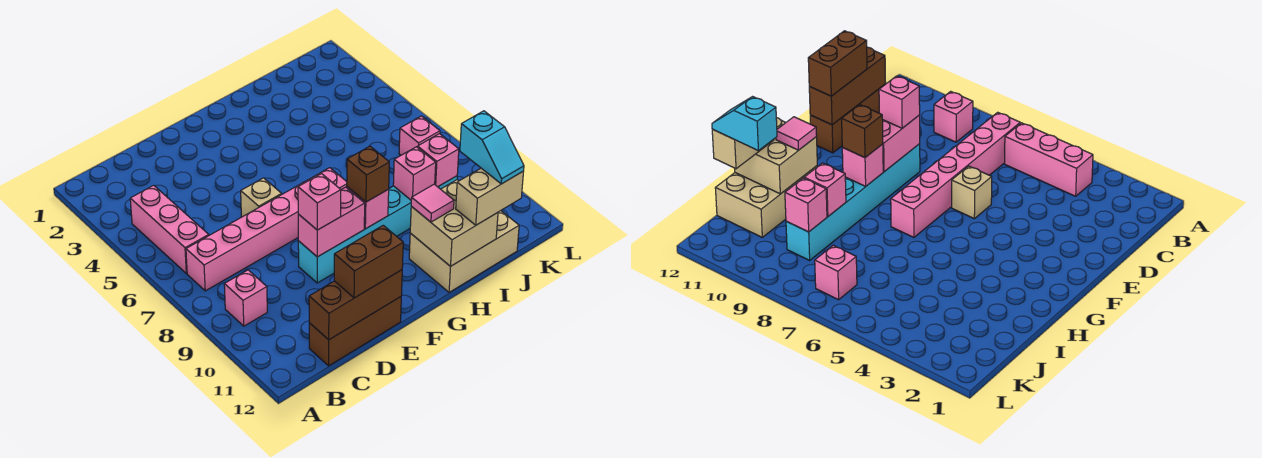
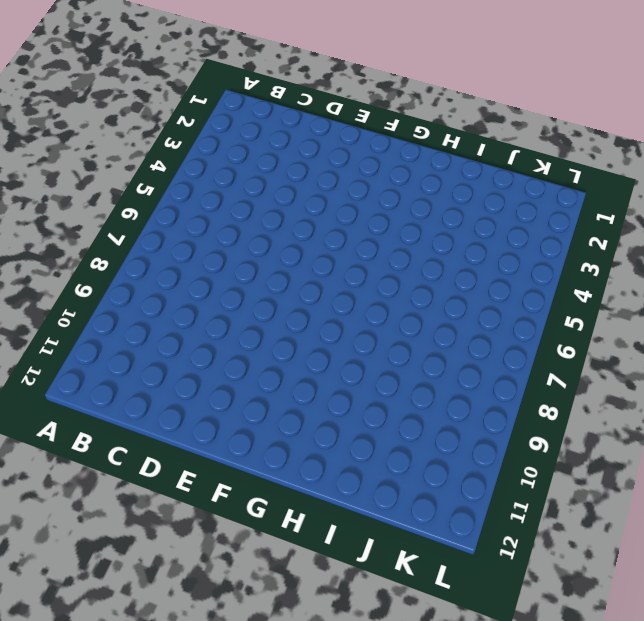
none -> pink brick B4:B6 level 1
none -> pink brick B7:G7 level 1
none -> pink brick B9 level 1

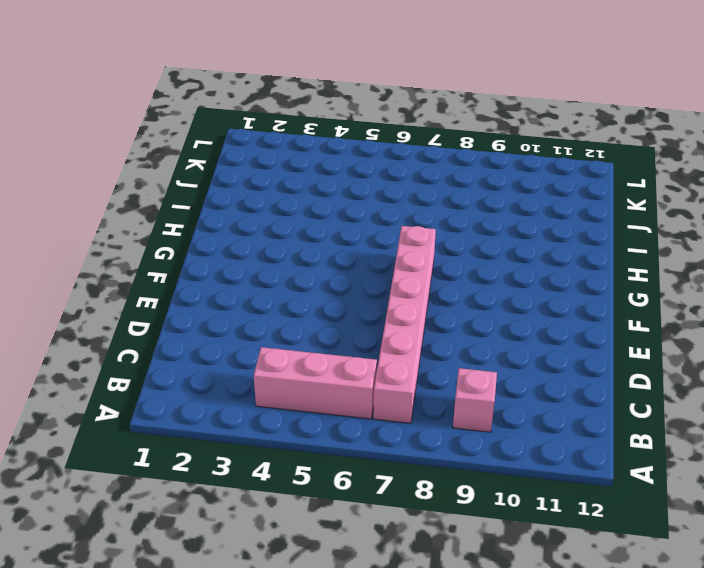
none -> brown brick C12:E12 level 1
none -> tan brick E6 level 1
none -> cyan brick E9:J9 level 1

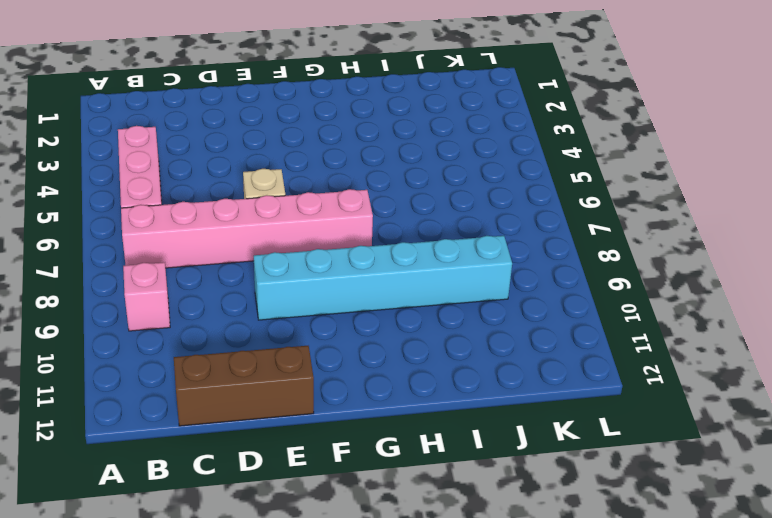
none -> tan brick H11:J12 level 1
none -> pink brick K7 level 1
none -> brown brick C12:E12 level 2

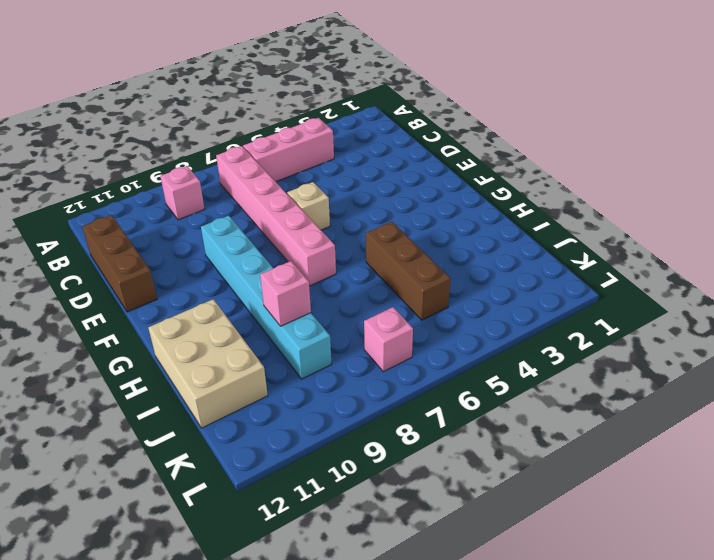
brown brick H5:J5 level 1 -> brown brick C12:E12 level 2
none -> pink brick E9:F9 level 2
none -> pink brick G9 level 2
none -> tan brick H11:I12 level 2

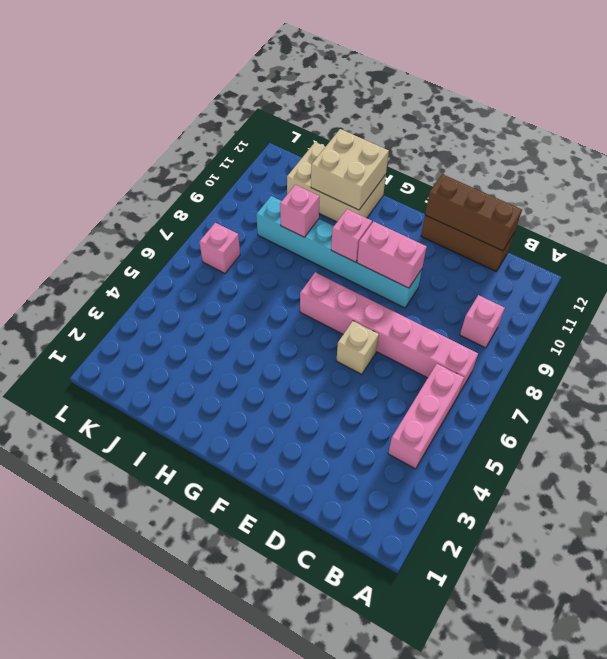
none -> pink brick J9 level 2
none -> brown brick D12:E12 level 3
none -> pink brick E9 level 3

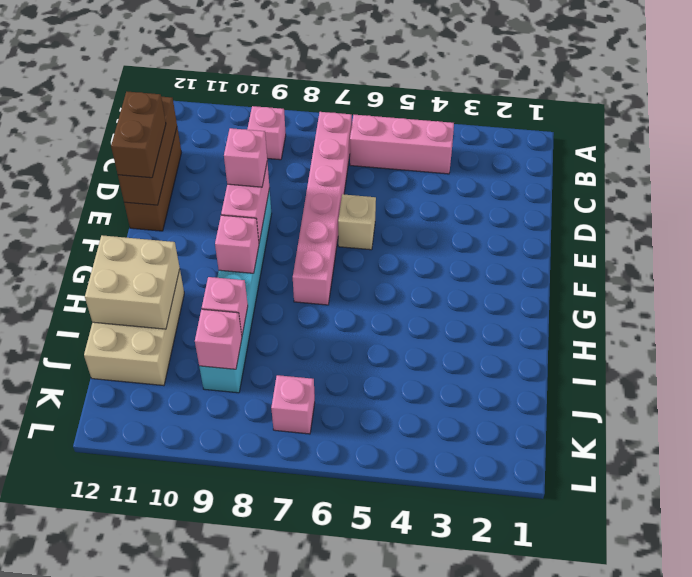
none -> brown brick G9 level 3
none -> pink tile H11 level 3
none -> tan brick I12:J12 level 3

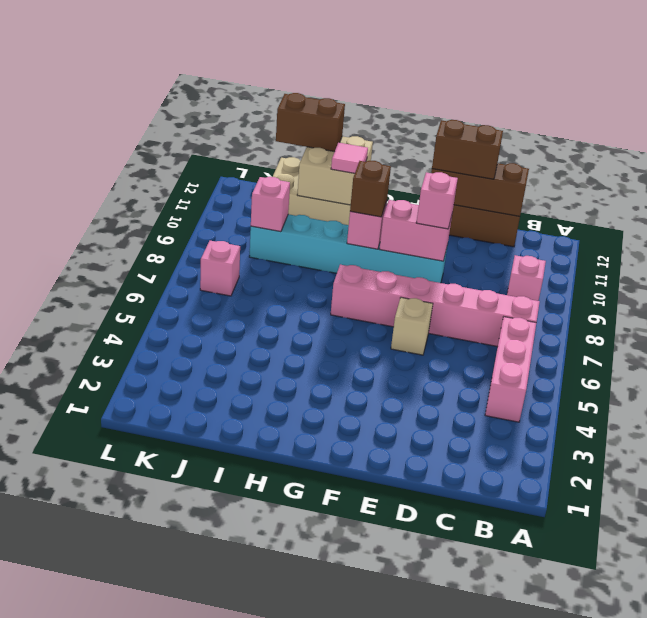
brown brick I12:J12 level 3 -> tan brick I12:J12 level 3
none -> pink brick I9 level 2
none -> cyan slope J11:J12 level 4 top 11

